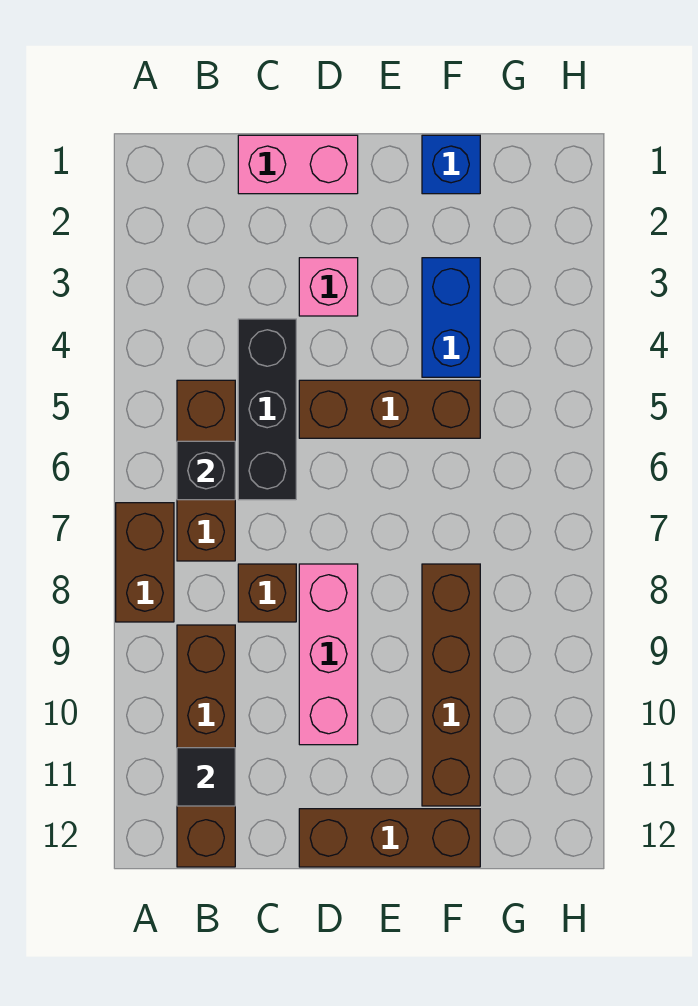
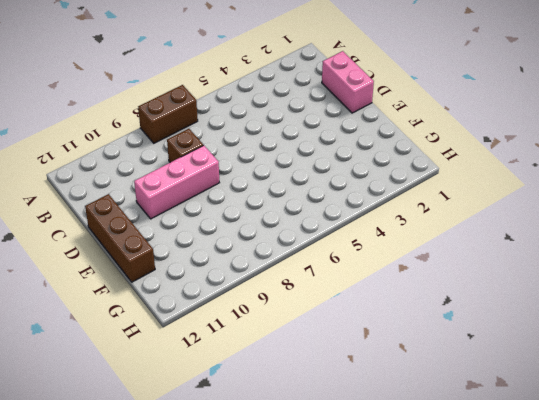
none -> brown brick B5:B7 level 1
none -> brown brick B9:B12 level 1
none -> black brick C4:C6 level 1

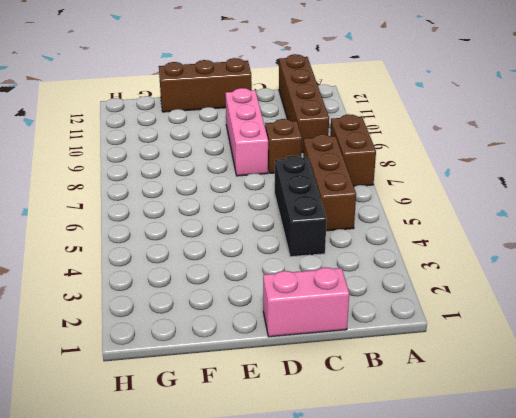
none -> pink brick D3 level 1
none -> brown brick D5:F5 level 1
none -> blue brick F1 level 1

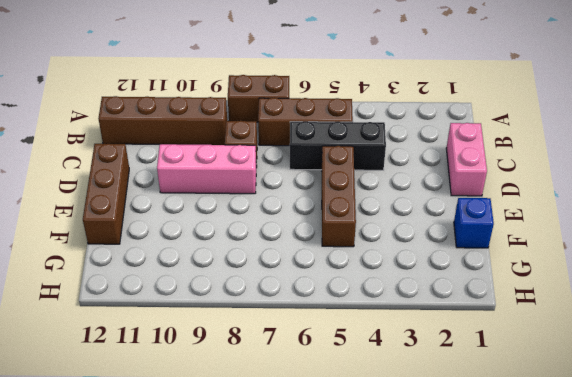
none -> pink brick D3 level 1
none -> blue brick F3:F4 level 1
none -> brown brick F8:F11 level 1

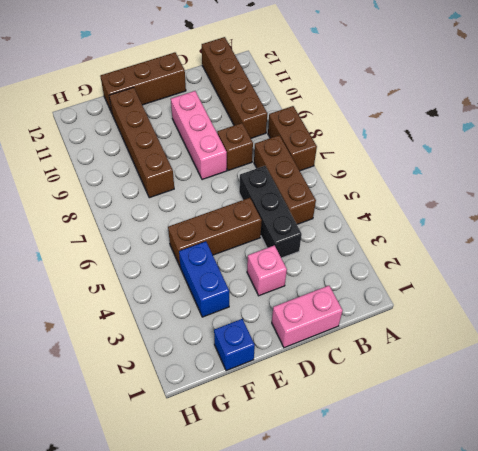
none -> black brick B6 level 2
none -> black tile B11 level 2

